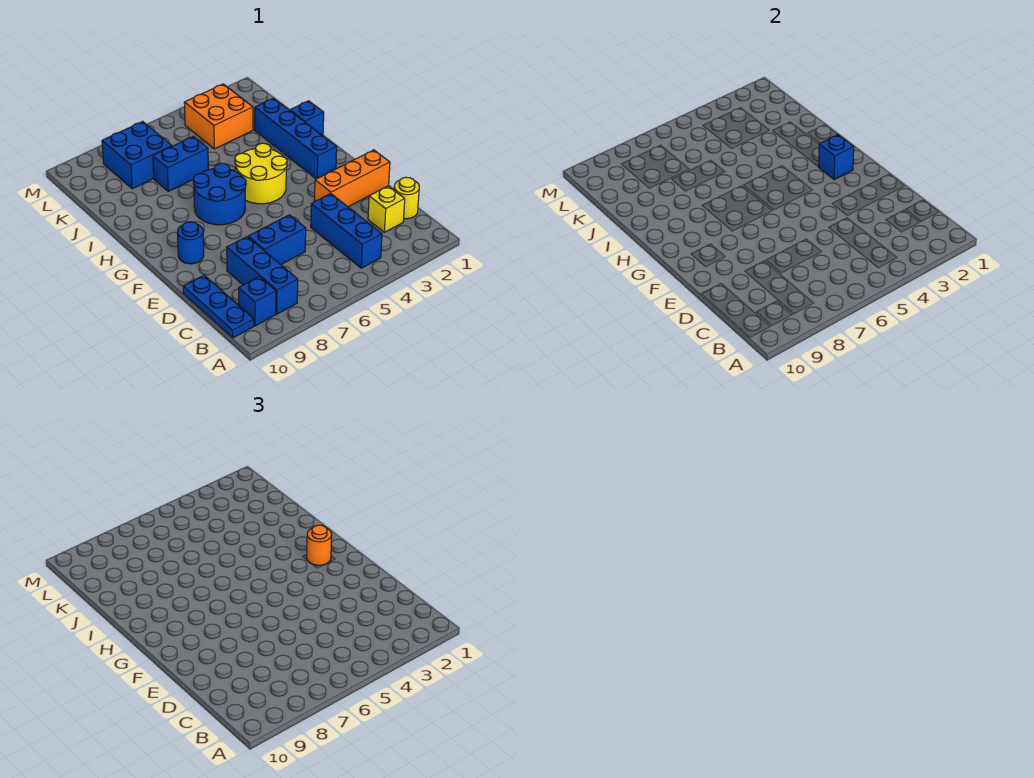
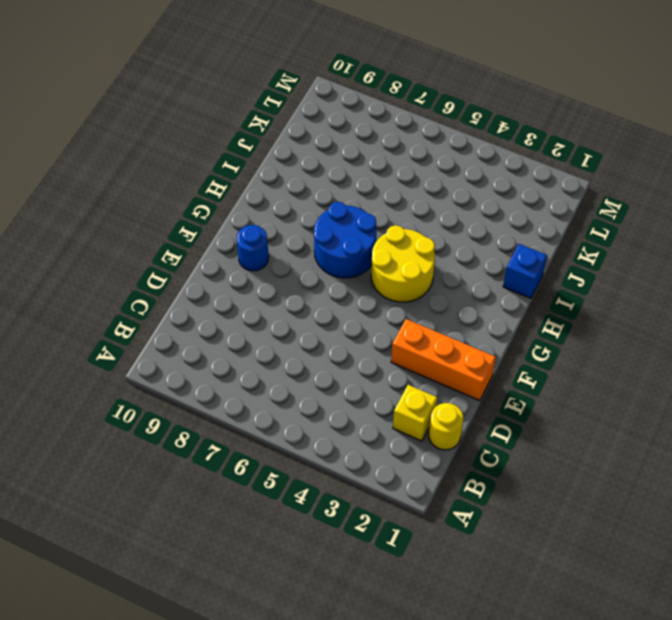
none -> blue brick B4:D4 level 1
none -> blue brick B8:D8 level 1
none -> blue brick B9 level 1

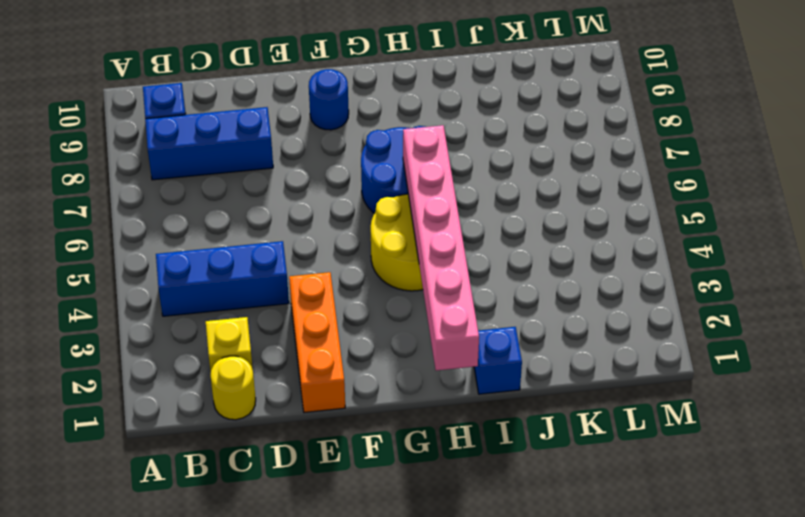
pink brick H1:H6 level 2 -> none
none -> blue plate B10:D10 level 1
none -> blue brick D6:D7 level 1
none -> blue brick G2:J2 level 1

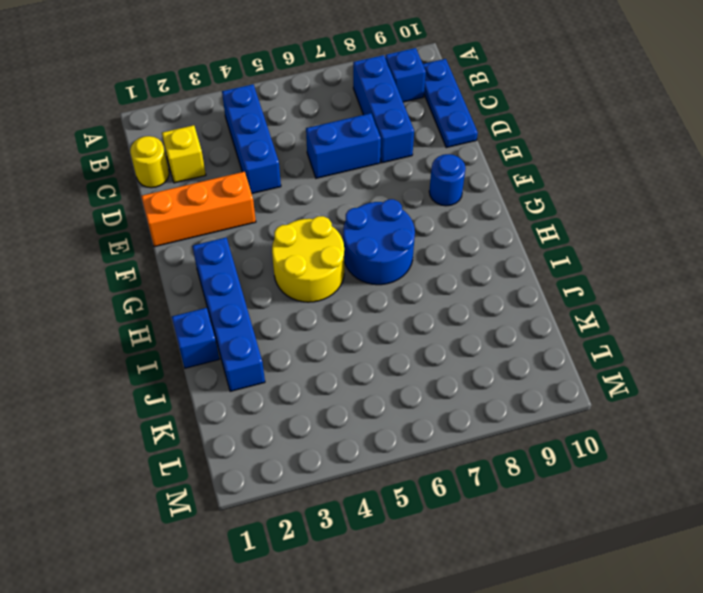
none -> blue brick J6:J7 level 1
none -> orange brick K3:L4 level 1
none -> blue brick K7:L8 level 1

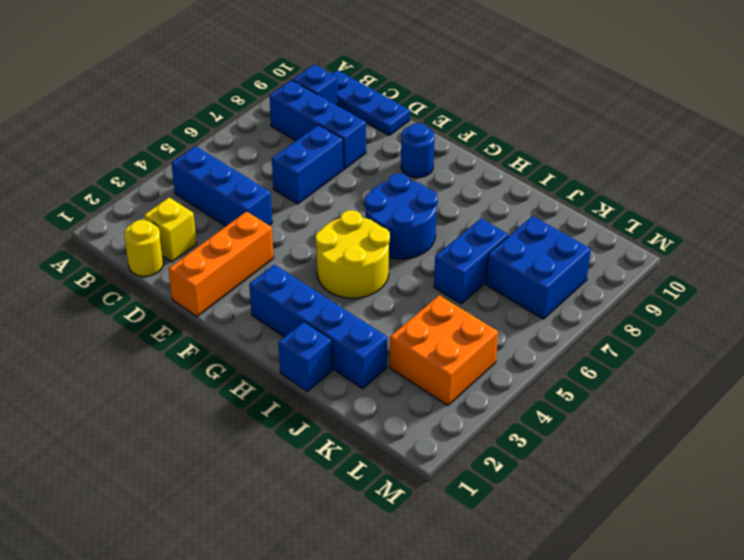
none -> blue brick G2 level 2
none -> orange round brick G2 level 3

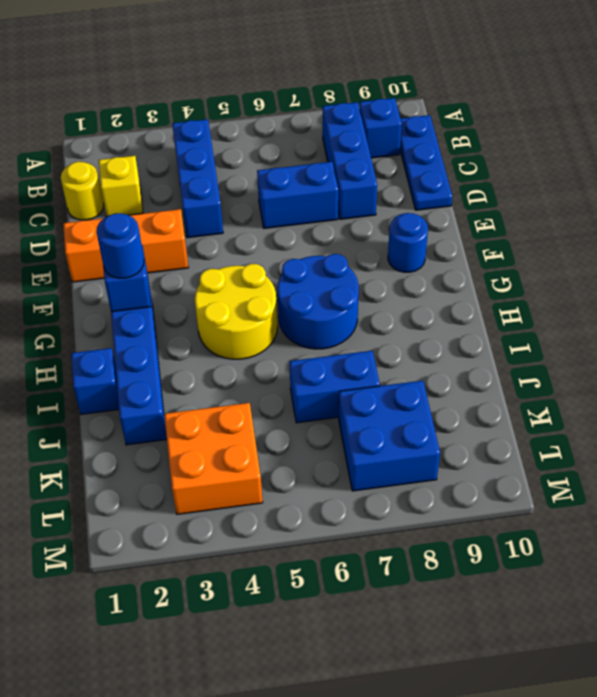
blue round brick G2 level 3 -> orange round brick G2 level 3

